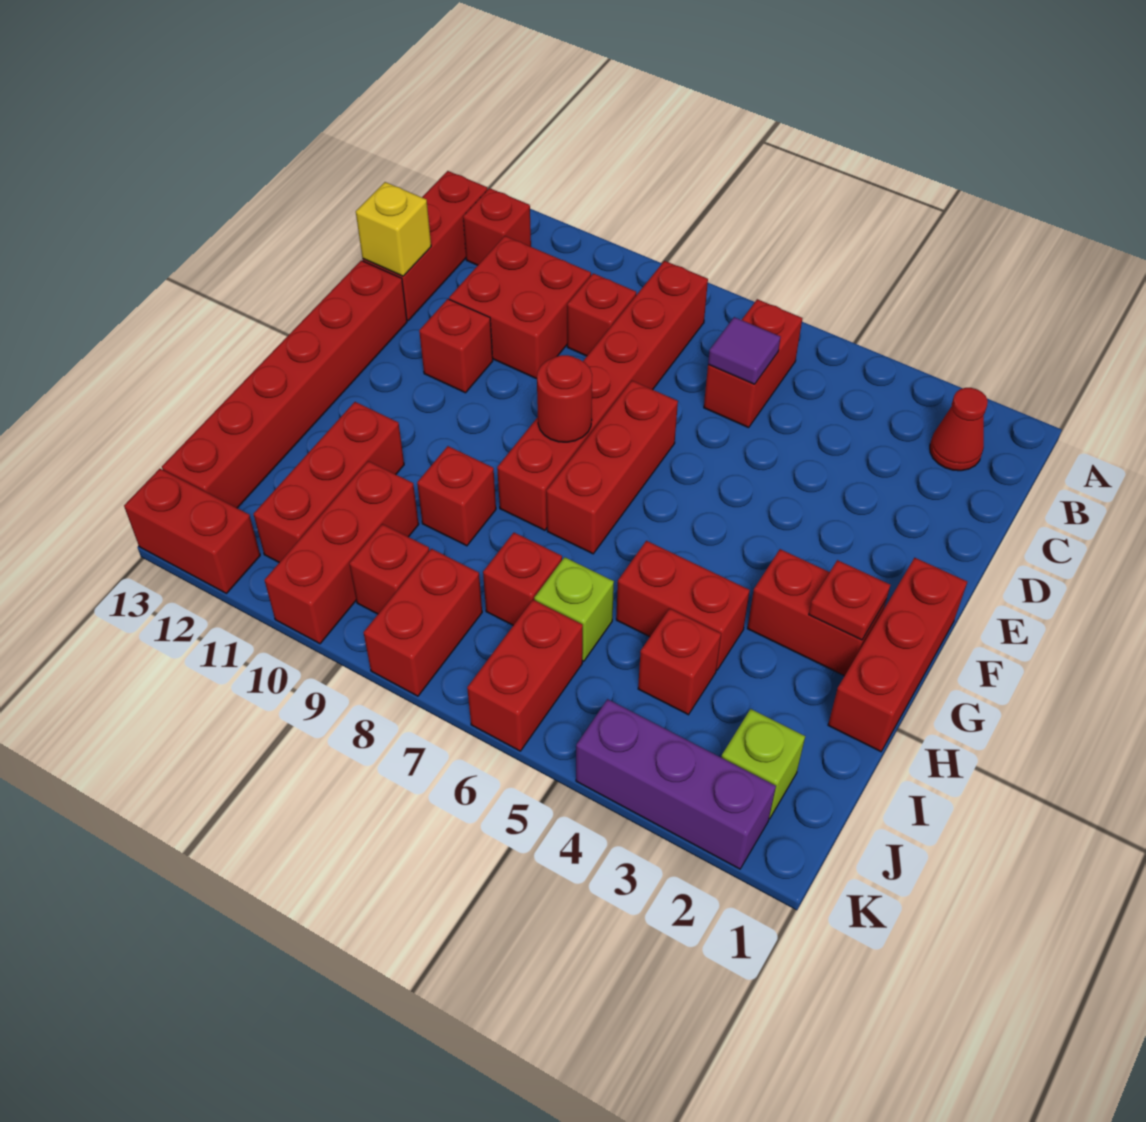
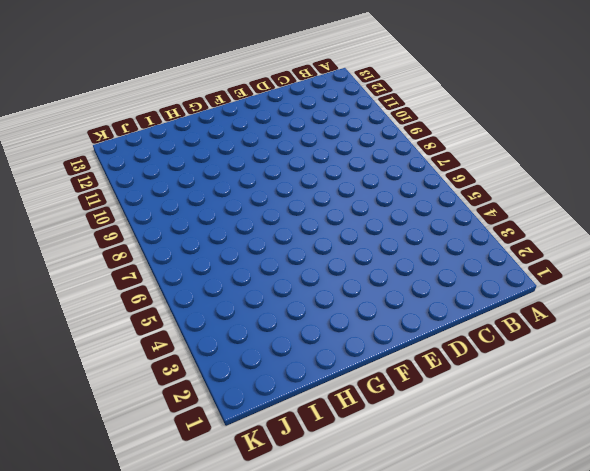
none -> red cone B2 level 1
none -> red brick B6:C6 level 1
none -> red brick B8:G8 level 1

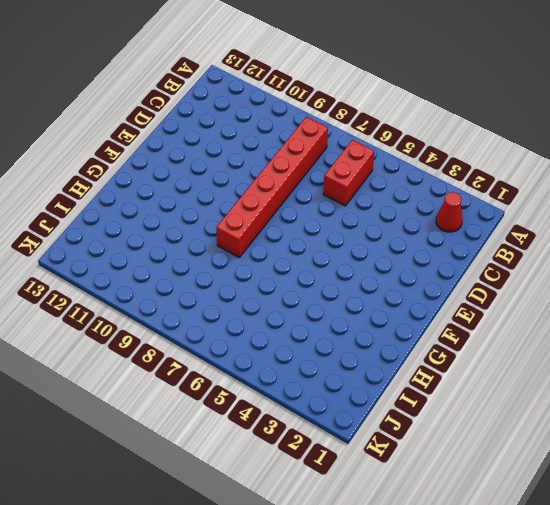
none -> red brick B12 level 1
none -> red brick B13:D13 level 1
none -> red brick C9 level 1

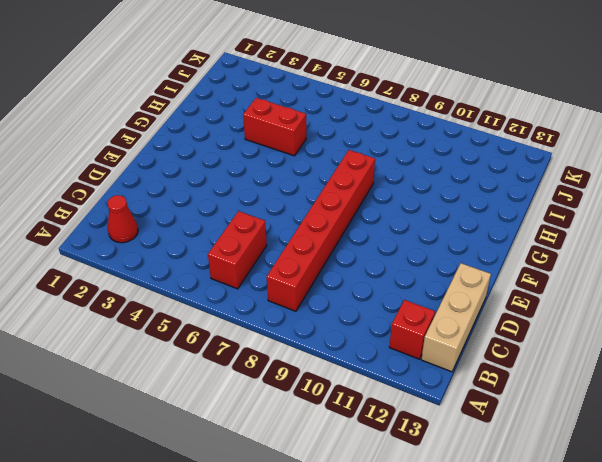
tan brick B13:D13 level 1 -> red brick B13:D13 level 1
none -> red brick C9 level 1
none -> red brick C10:D11 level 1
none -> red brick E7:G7 level 1

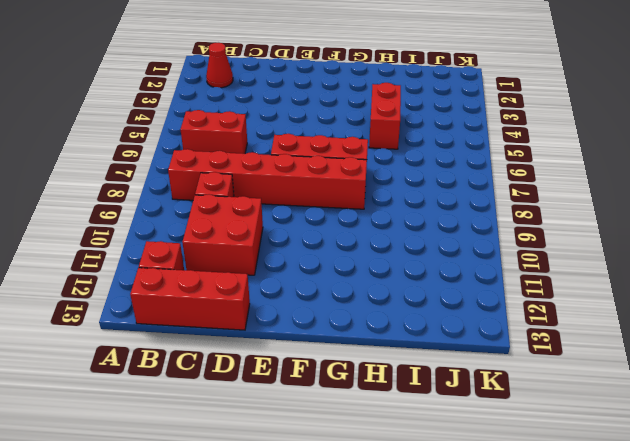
none -> red brick E11 level 1
none -> red brick E13:J13 level 1
none -> red brick F1:H1 level 1

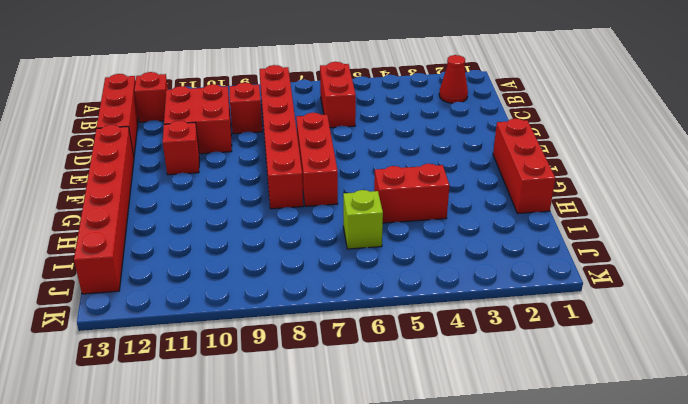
none -> red brick G2:G3 level 1
none -> red brick H9 level 1
none -> red brick H11:J11 level 1

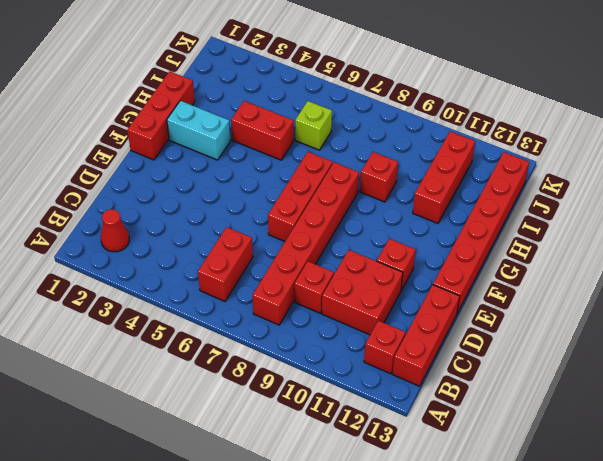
cyan brick G2:G3 level 1 -> red brick G2:G3 level 1
none -> red brick I4 level 1
none -> red brick I7 level 1
none -> red brick I10:K10 level 1

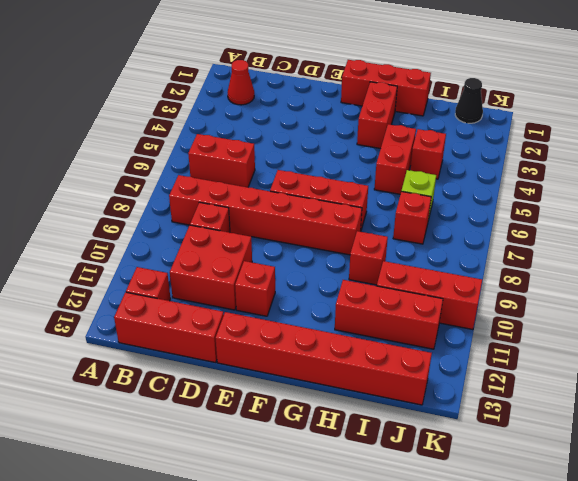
black cone J1 level 1 -> none
none -> lime brick J2 level 1
none -> red brick J6:K6 level 1
none -> red brick J8:K8 level 1

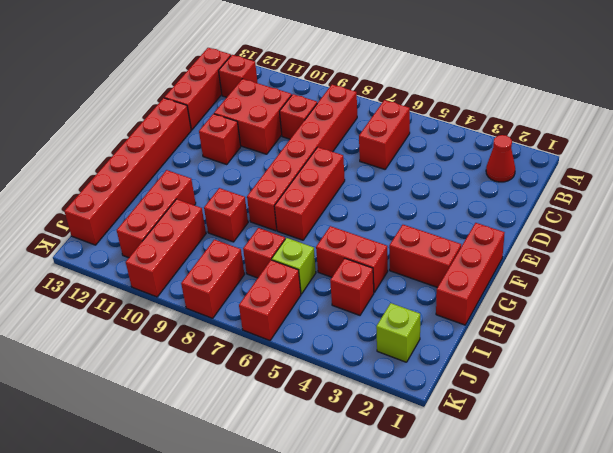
none -> red brick J9 level 1
none -> purple brick K2:K4 level 1
none -> red brick K12:K13 level 1

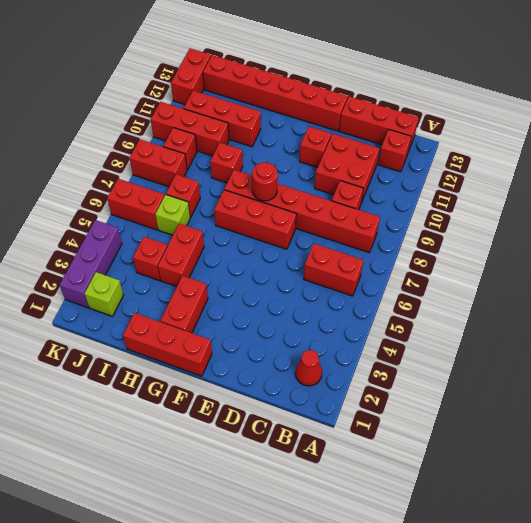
none -> purple tile C6 level 2
none -> yellow brick D13 level 2
none -> red plate G2 level 2

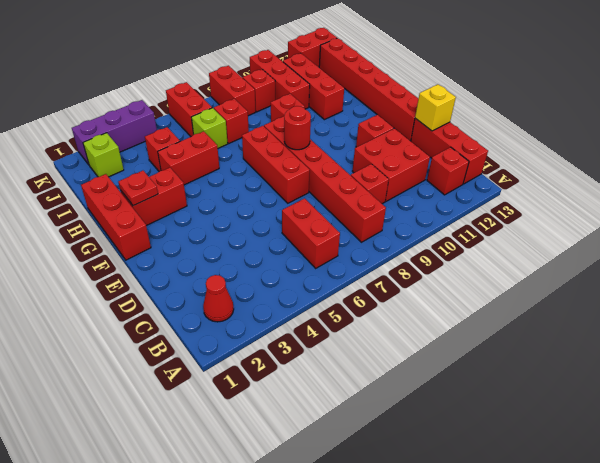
none -> purple tile C6 level 2

